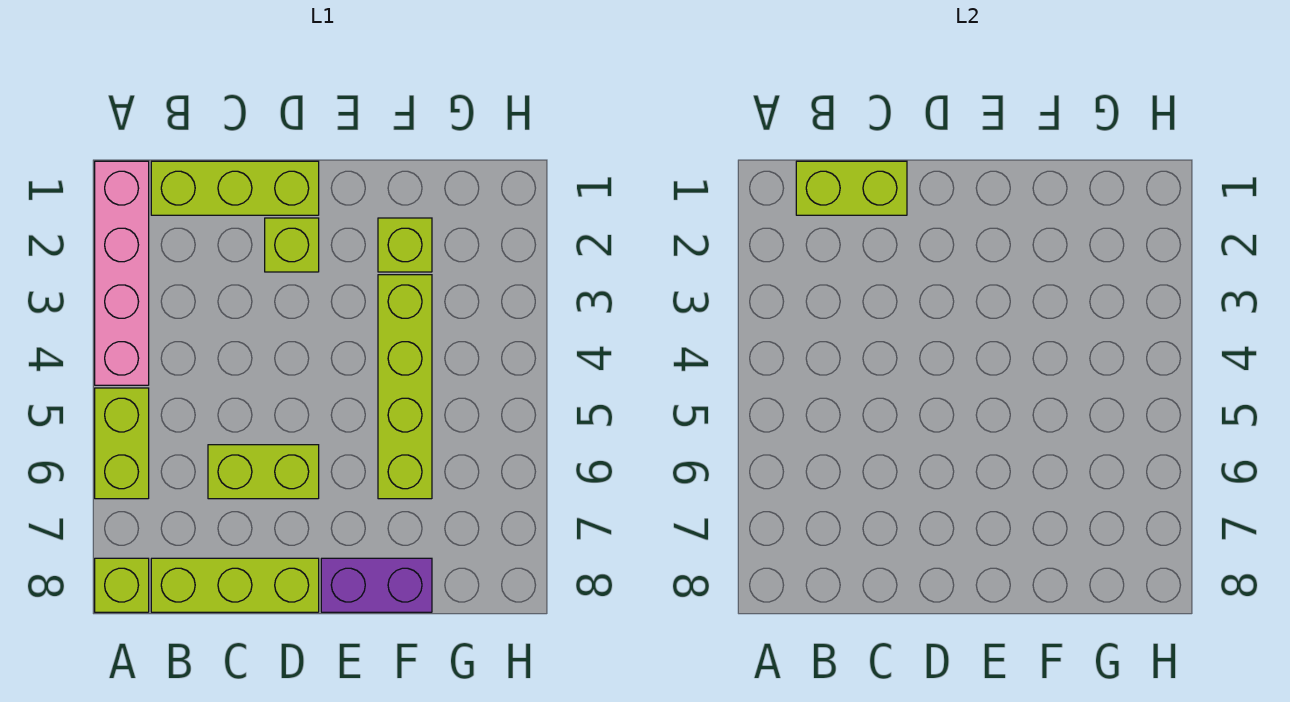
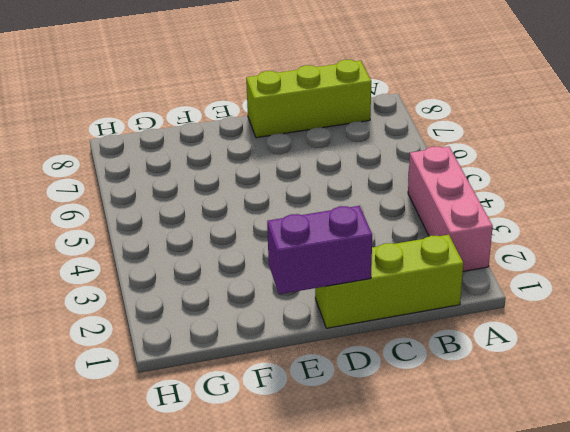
pink brick A2:A4 level 1 -> pink brick A1:A4 level 1
purple brick D1:E1 level 2 -> purple brick E8:F8 level 1
none -> lime brick A5:A6 level 1
none -> lime brick A8 level 1

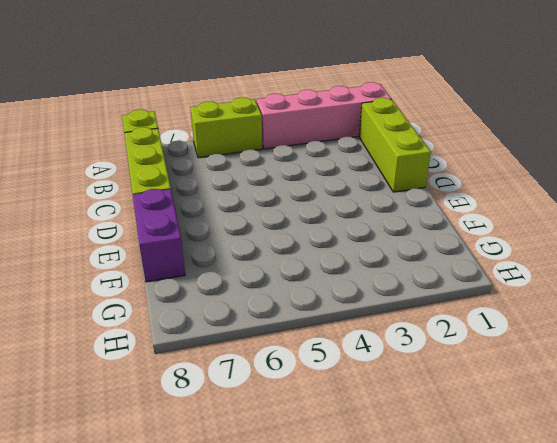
none -> lime brick C6:D6 level 1
none -> lime brick D2 level 1

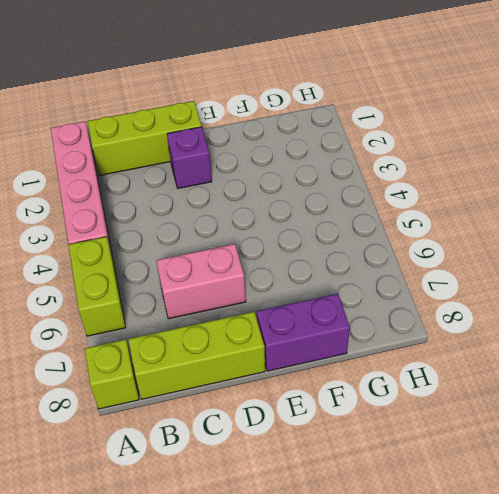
pink brick C6:D6 level 1 -> lime brick C6:D6 level 1
purple brick D2 level 1 -> lime brick D2 level 1
none -> lime brick F2 level 1
none -> lime brick F3:F6 level 1

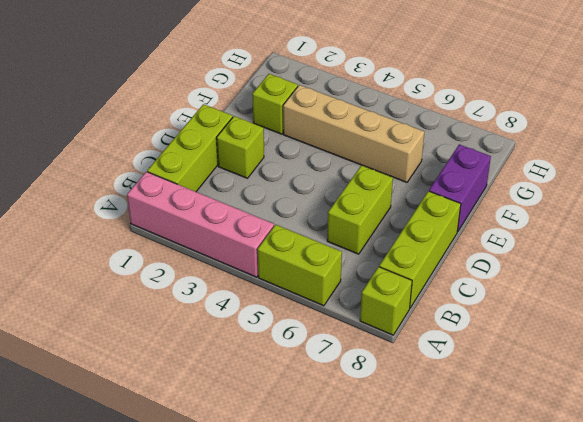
tan brick F3:F6 level 1 -> lime brick F3:F6 level 1
none -> lime brick B1:C1 level 2

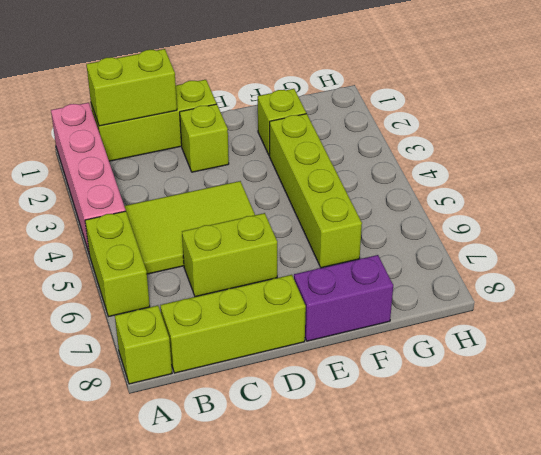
lime tile B4:D5 level 1 -> none

